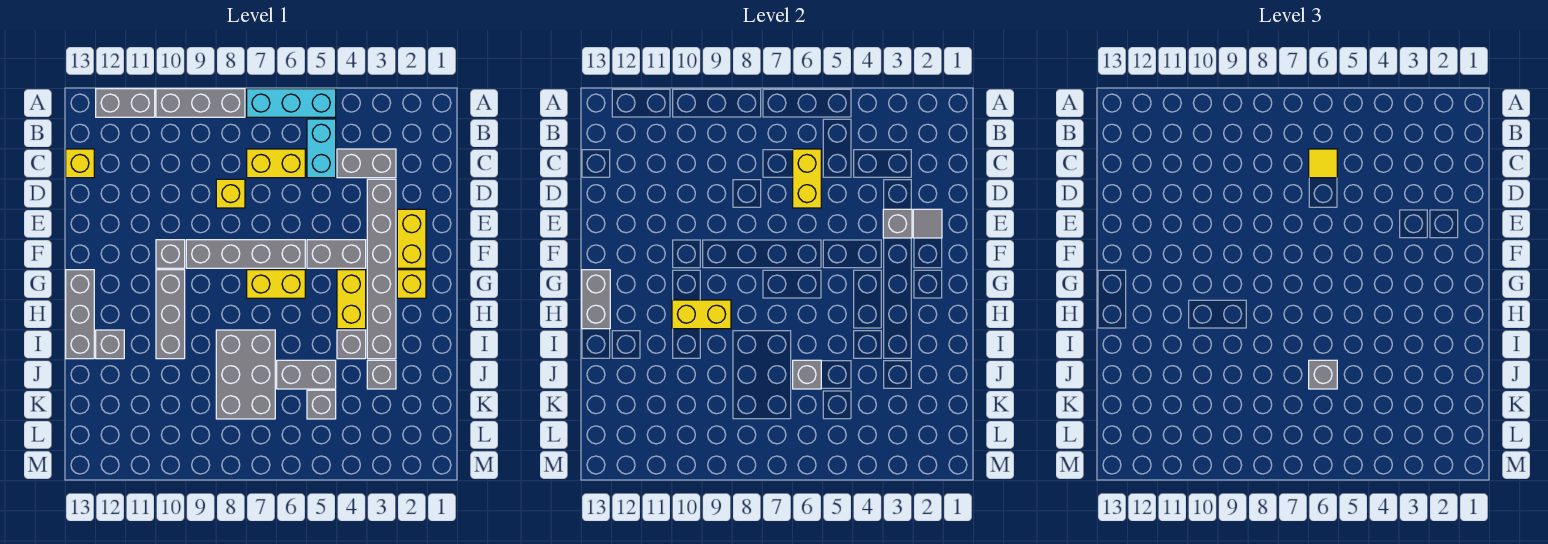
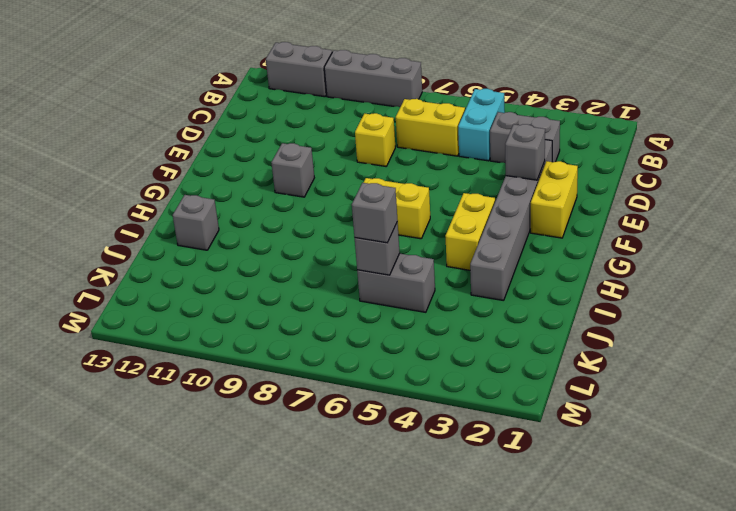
none -> cyan brick A5:A7 level 1
none -> yellow brick C13 level 1
none -> grey brick F4:F5 level 1
none -> grey brick F6:F9 level 1

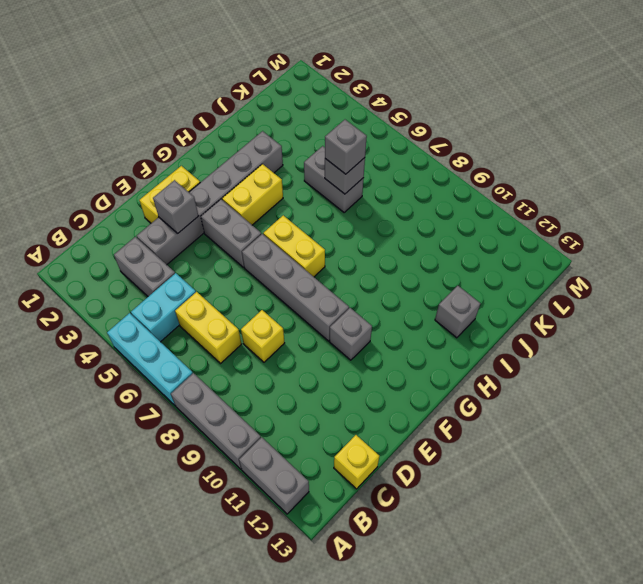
none -> yellow brick G2 level 1
none -> grey brick G10:I10 level 1
none -> grey brick G13:I13 level 1
none -> grey brick I4 level 1

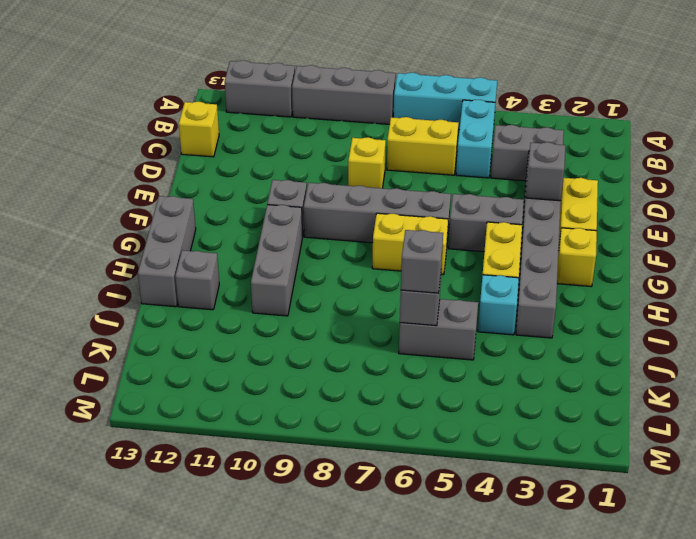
cyan brick I4 level 1 -> grey brick I4 level 1
none -> grey brick I7:K8 level 1
none -> grey brick J3 level 1
none -> grey brick K5 level 1
none -> yellow brick C6:D6 level 2

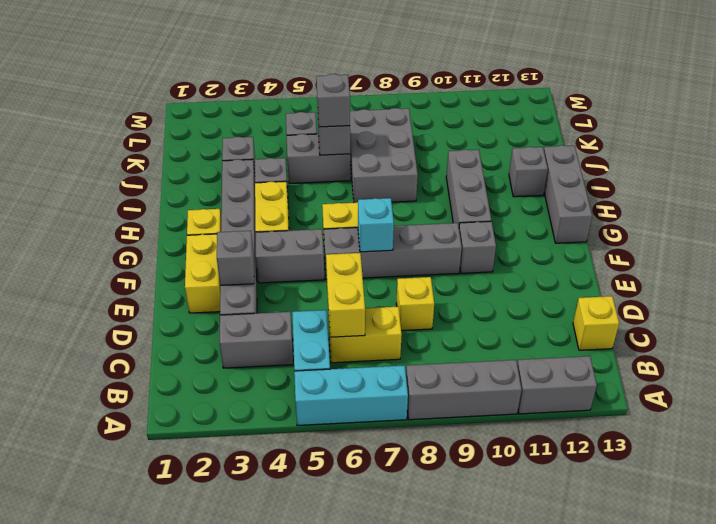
cyan brick F7 level 2 -> none
none -> grey tile E2 level 2
none -> grey brick G13:H13 level 2
none -> yellow brick H9:H10 level 2
none -> yellow tile C6 level 3

